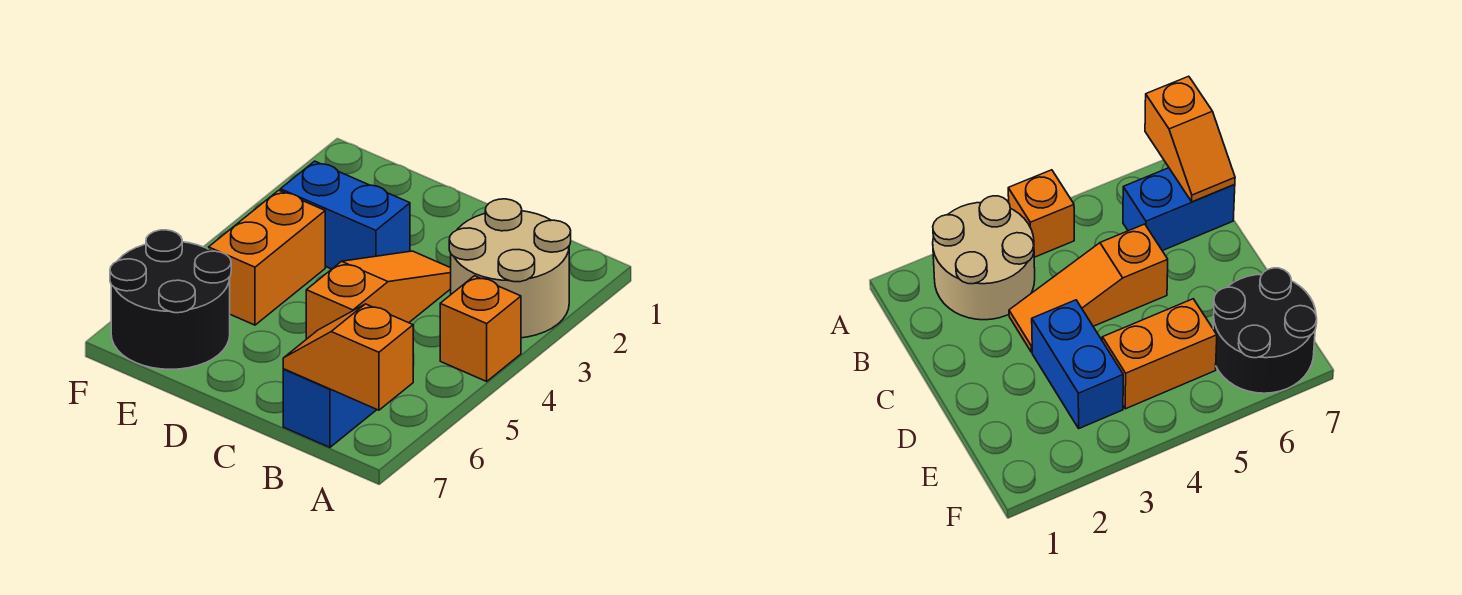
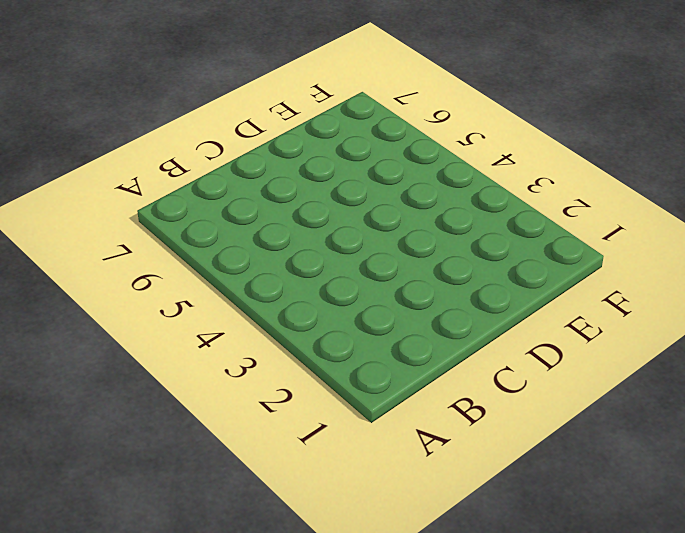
none -> tan round brick A2:B3 level 1
none -> orange brick A4 level 1

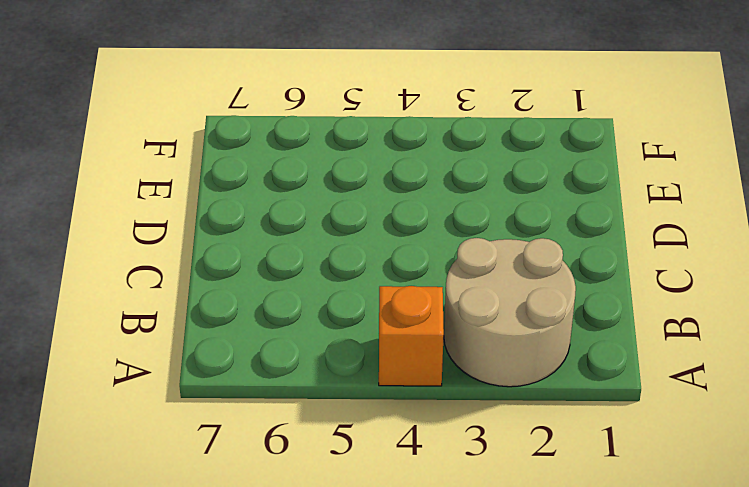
none -> blue brick B6:B7 level 1
none -> orange slope C3:C5 level 1 top 5

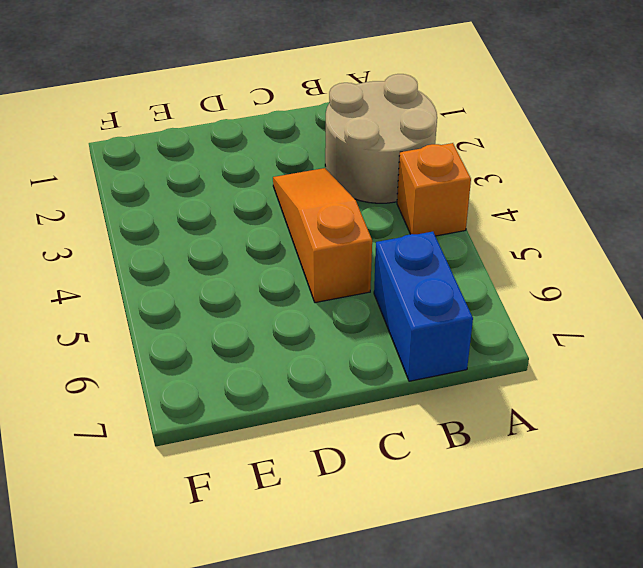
none -> blue brick D3:E3 level 1
none -> orange brick E4:E5 level 1

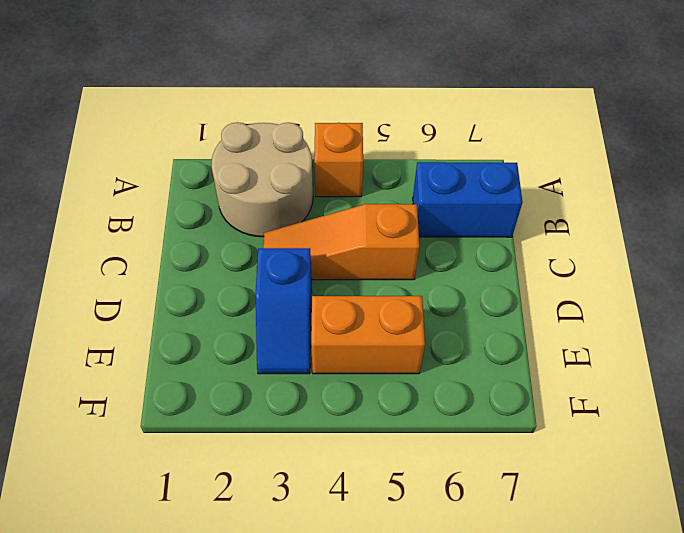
blue slope D3:E3 level 1 top D -> blue brick D3:E3 level 1
none -> black round brick E6:F7 level 1
none -> orange slope A7:B7 level 2 top A

